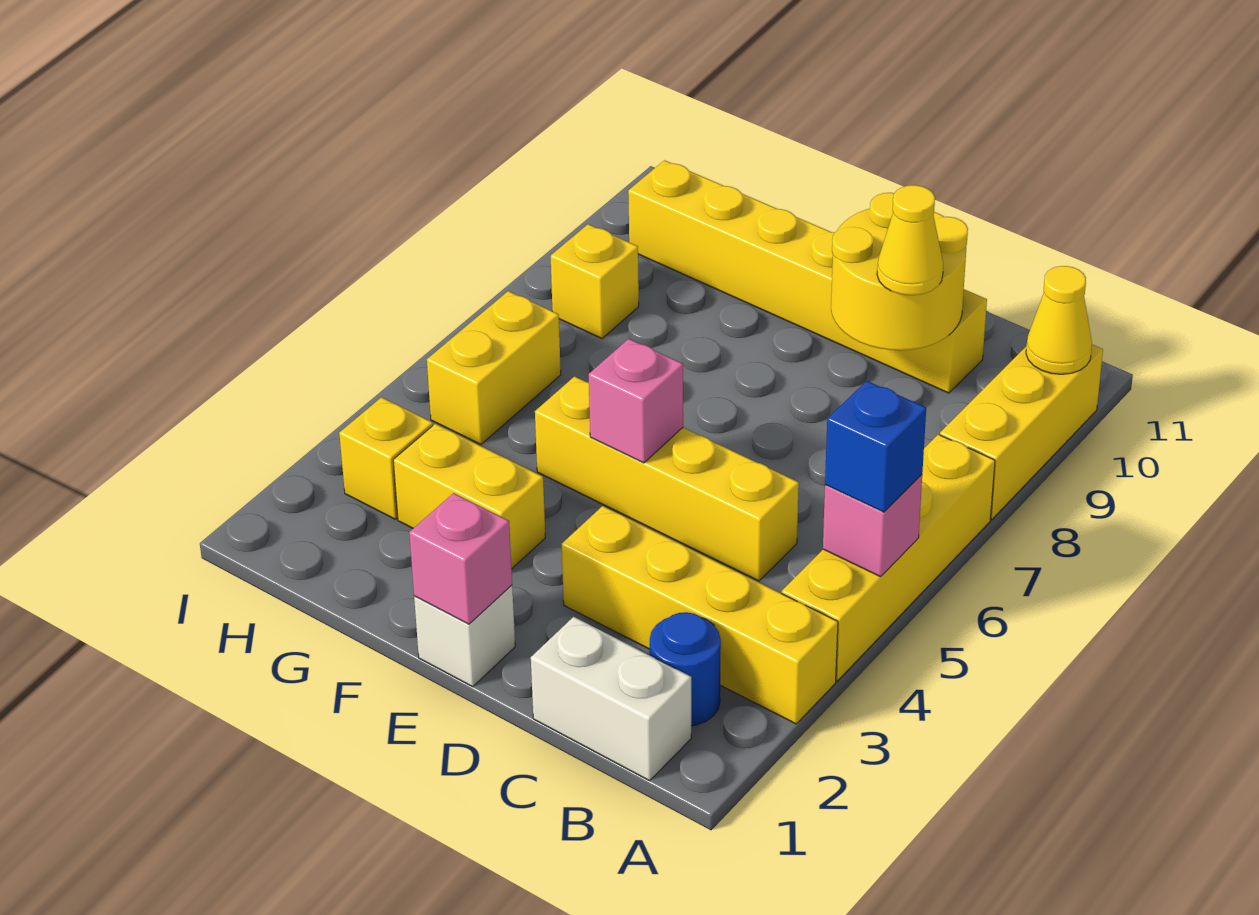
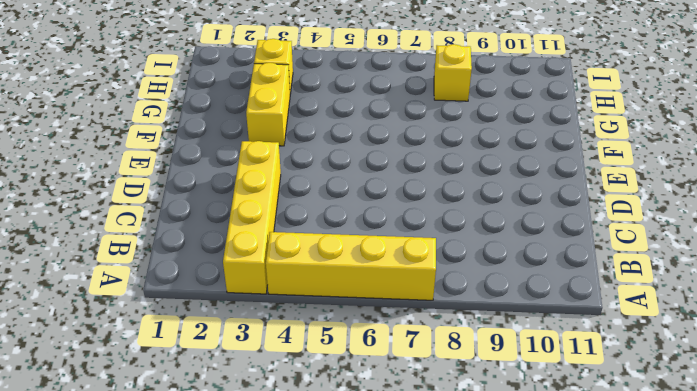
none -> yellow brick A8:A10 level 1
none -> white brick B1:C1 level 1
none -> blue round brick B2 level 1

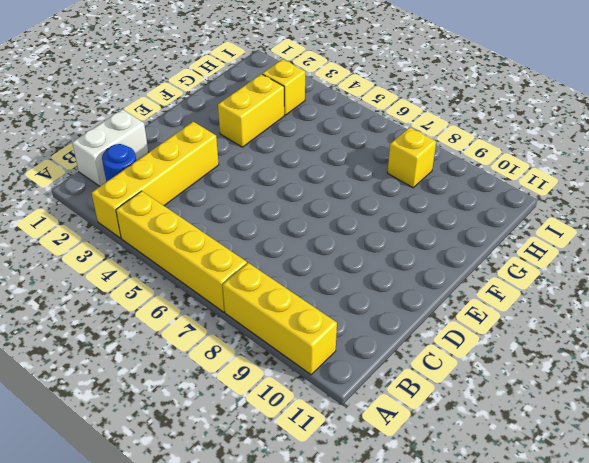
none -> yellow brick C5:F5 level 1
none -> yellow brick C10:H10 level 1
none -> white brick E1 level 1

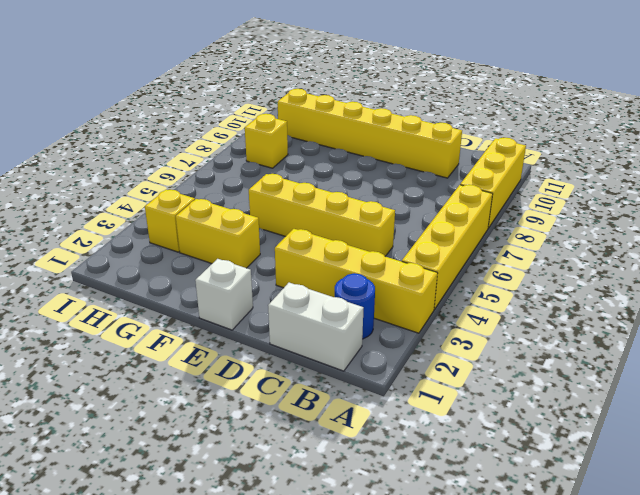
none -> yellow brick H5:H6 level 1
none -> pink brick A5 level 2
none -> yellow cone A10 level 2

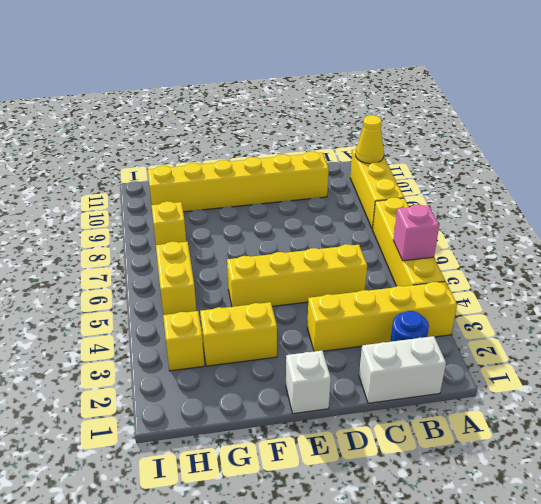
none -> yellow round brick C9:D10 level 2
none -> pink brick E1 level 2
none -> pink brick E5 level 2

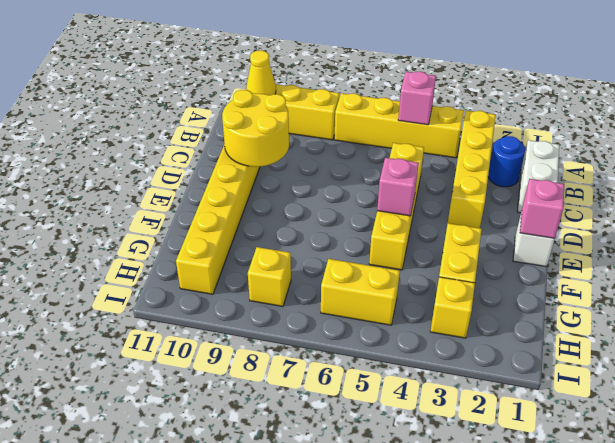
none -> blue brick A5 level 3
none -> yellow cone C9 level 3

